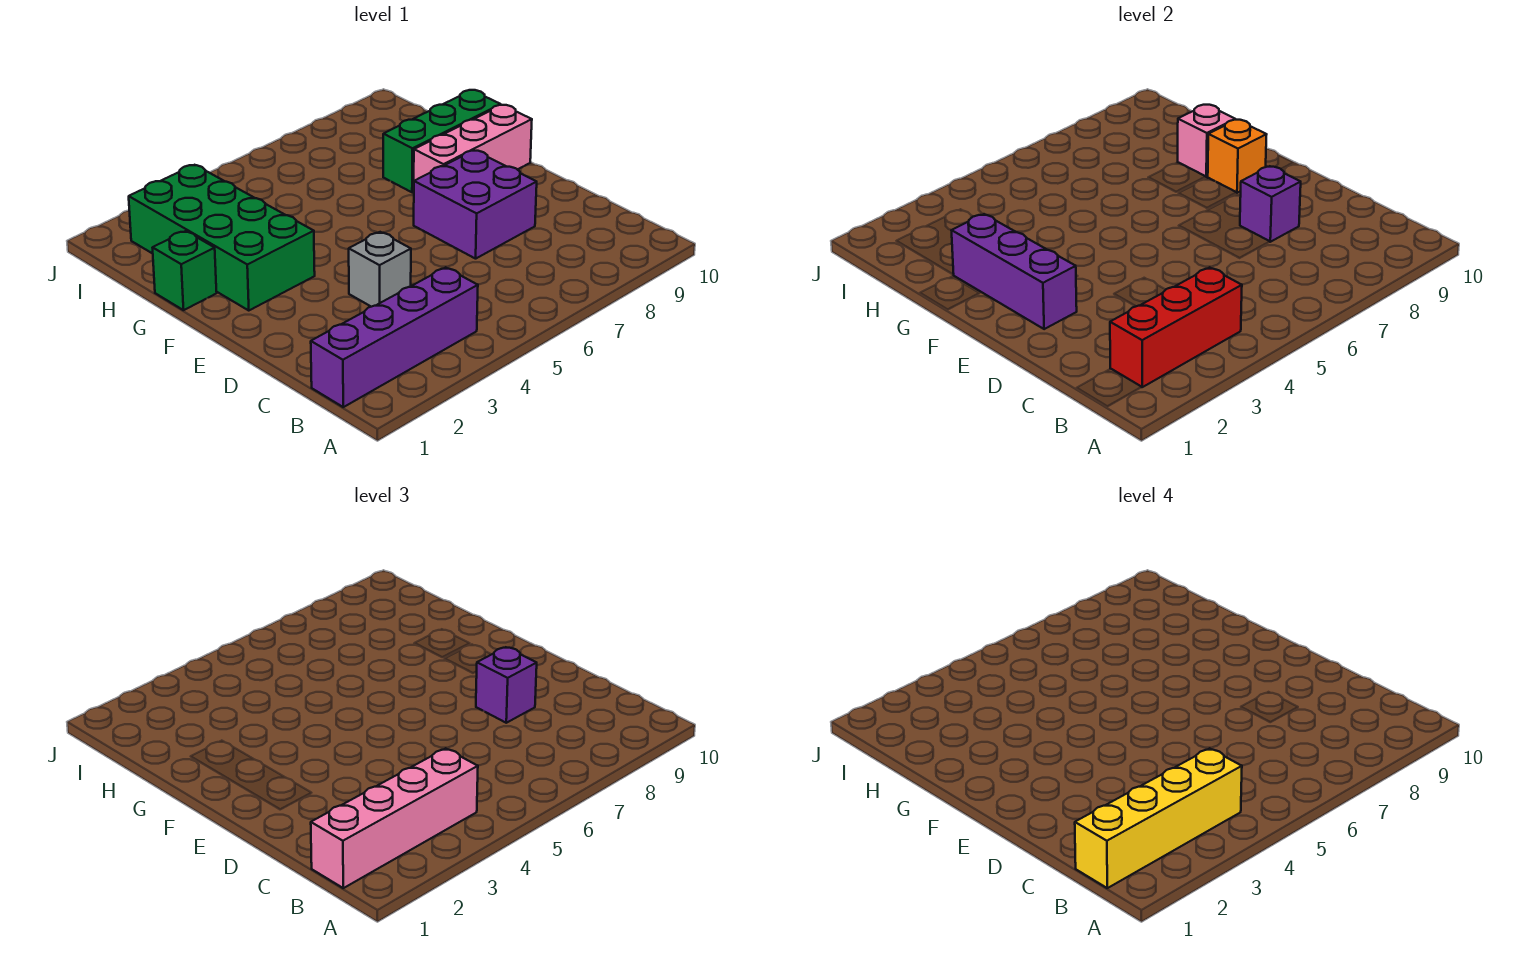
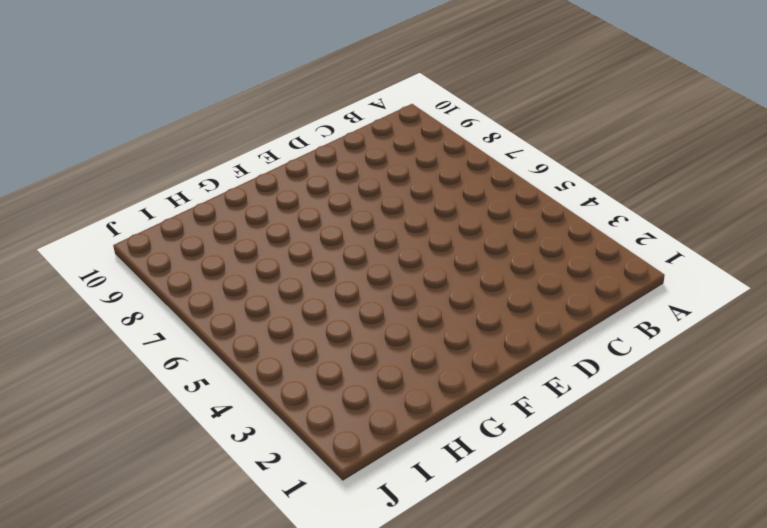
none -> purple brick B1:B4 level 1
none -> grey brick D4 level 1
none -> purple brick D7:E8 level 1

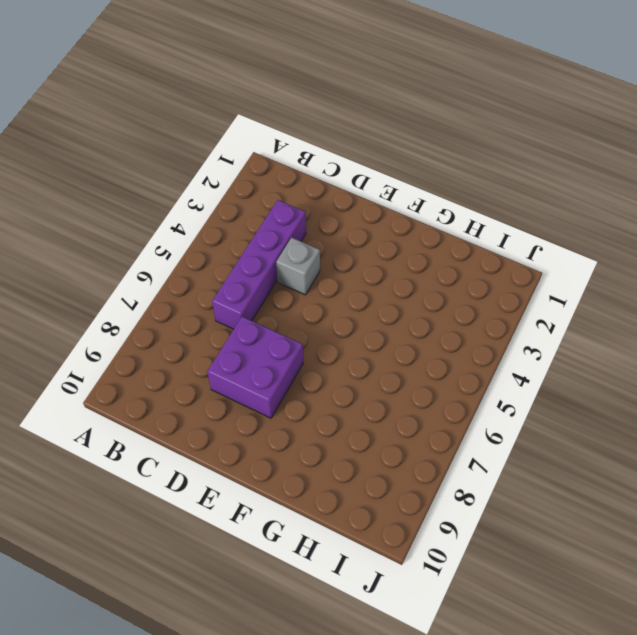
purple brick C3:C6 level 1 -> purple brick B1:B4 level 1
none -> green brick F2:I3 level 1
none -> pink brick F8:F10 level 1
none -> green brick G1 level 1

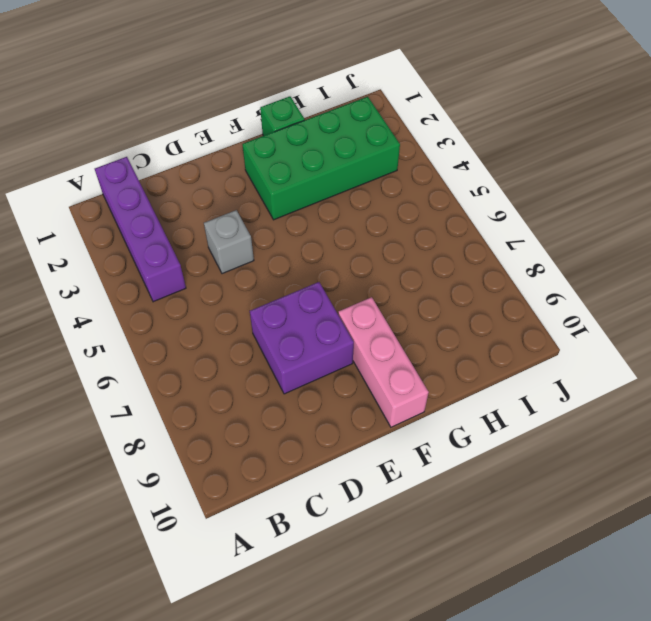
none -> green brick G8:G10 level 1
none -> red brick B2:B4 level 2
none -> purple brick D8 level 2

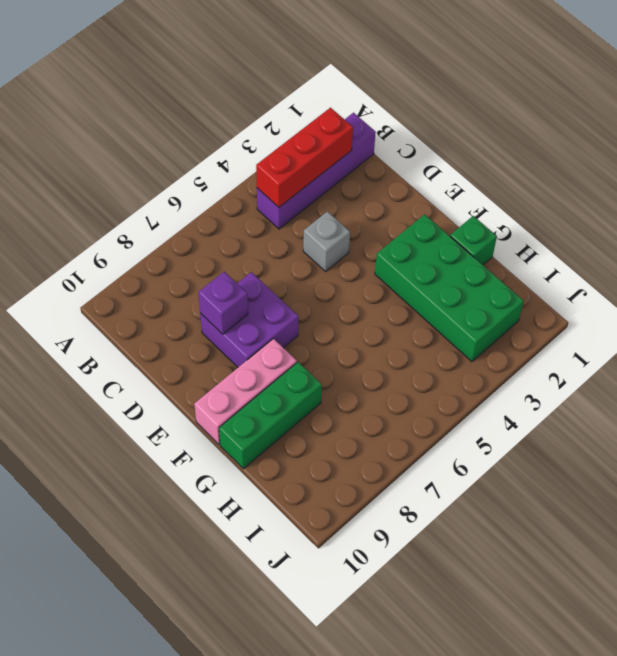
none -> purple brick E2:G2 level 2
none -> orange brick F9 level 2
none -> pink brick G9 level 2

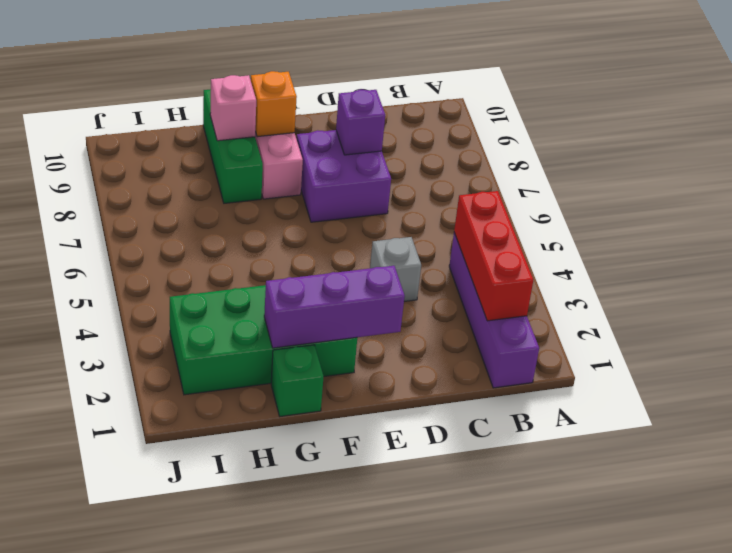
none -> pink brick B1:B4 level 3
none -> purple brick D8 level 3
none -> yellow brick B1:B4 level 4

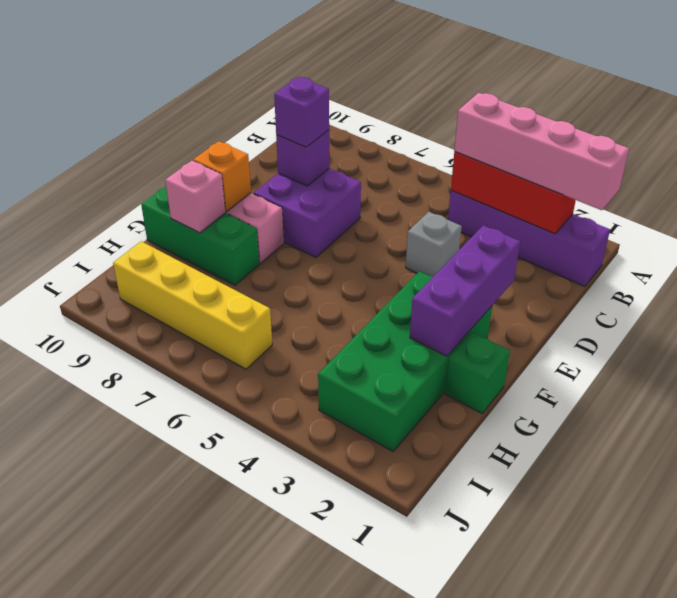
yellow brick I6:I9 level 1 -> yellow brick B1:B4 level 4

